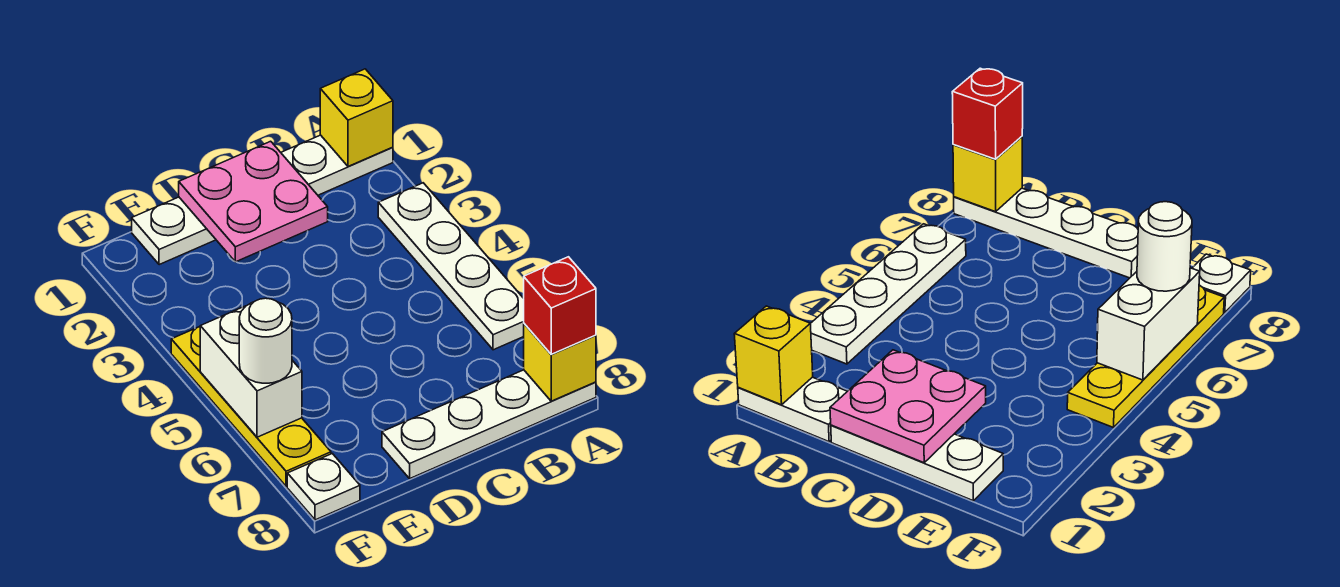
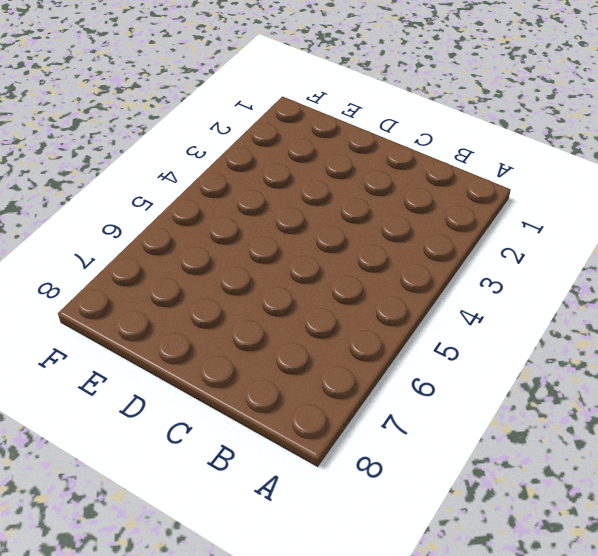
none -> white plate A1:B1 level 1
none -> white plate A3:A6 level 1
none -> white plate A8:D8 level 1

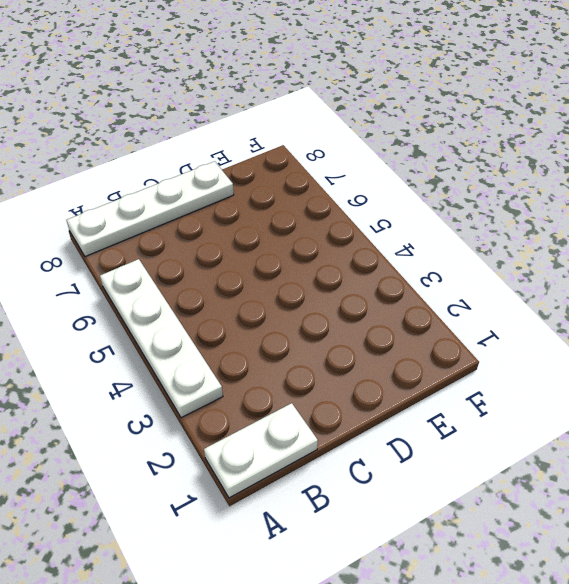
none -> white plate C1:E1 level 1
none -> yellow plate F4:F7 level 1
none -> white plate F8 level 1

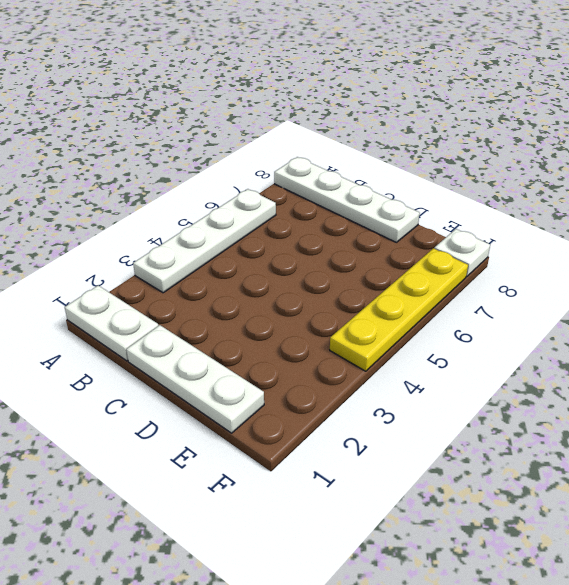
none -> yellow brick A1 level 2
none -> yellow brick A8 level 2
none -> pink plate C1:D2 level 2

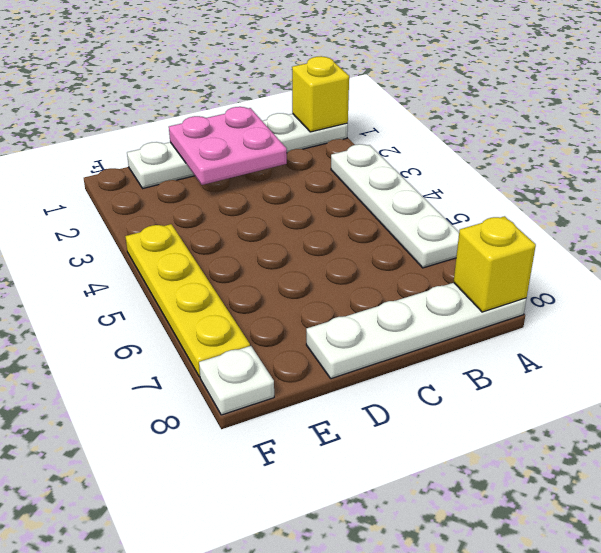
none -> white brick F5:F6 level 2
none -> red brick A8 level 3
none -> white round brick F6 level 3

